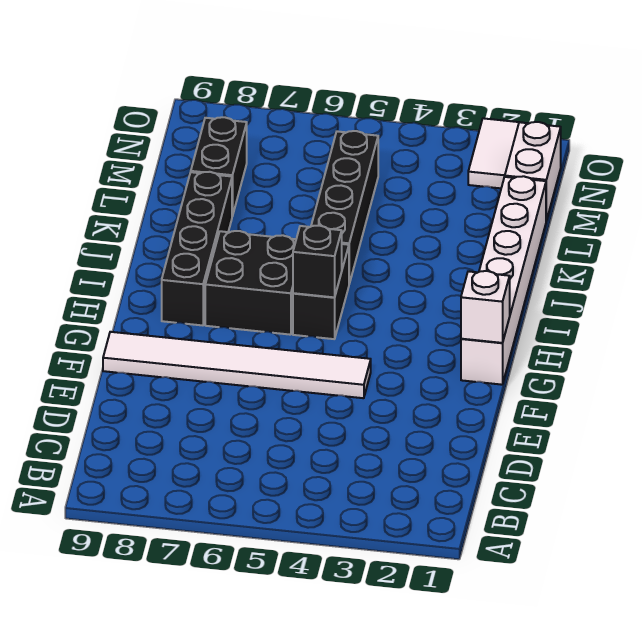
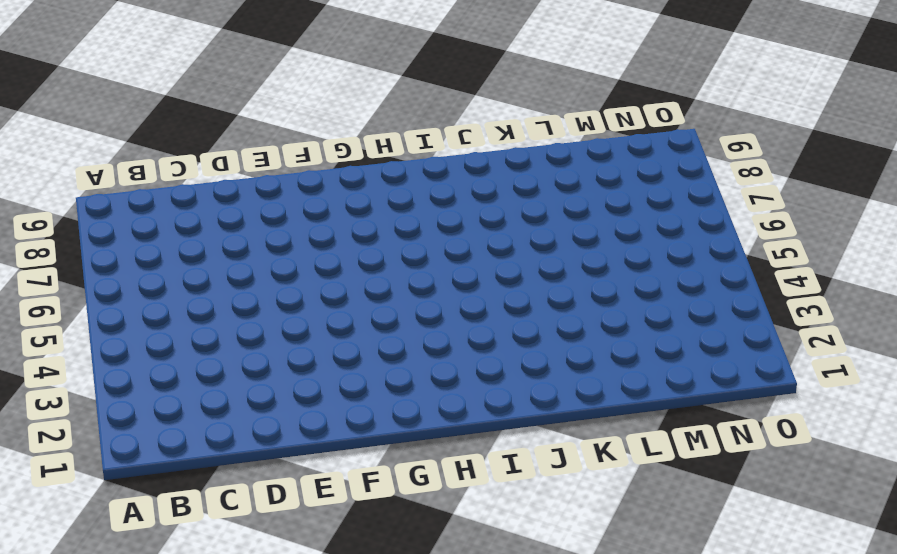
none -> white tile F4:F9 level 1
none -> white brick G1:L1 level 1

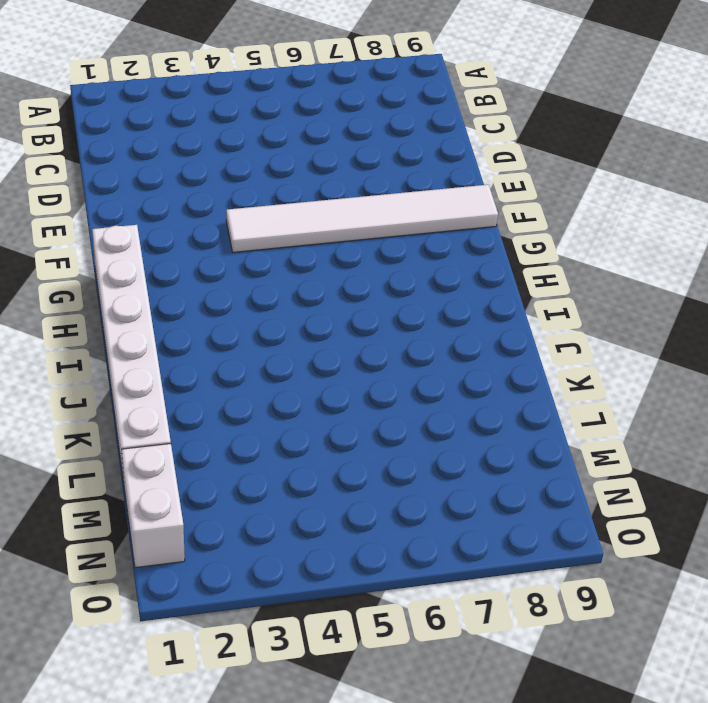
none -> black brick H5:I5 level 1
none -> black brick H6:I7 level 1

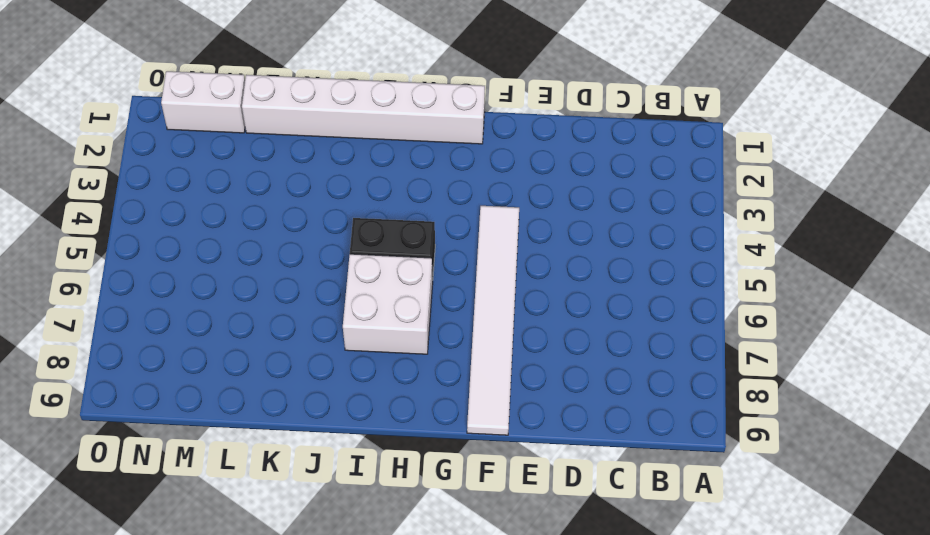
white brick H6:I7 level 1 -> black brick H6:I7 level 1
none -> black brick H8:K8 level 1
none -> black brick J5:M5 level 1

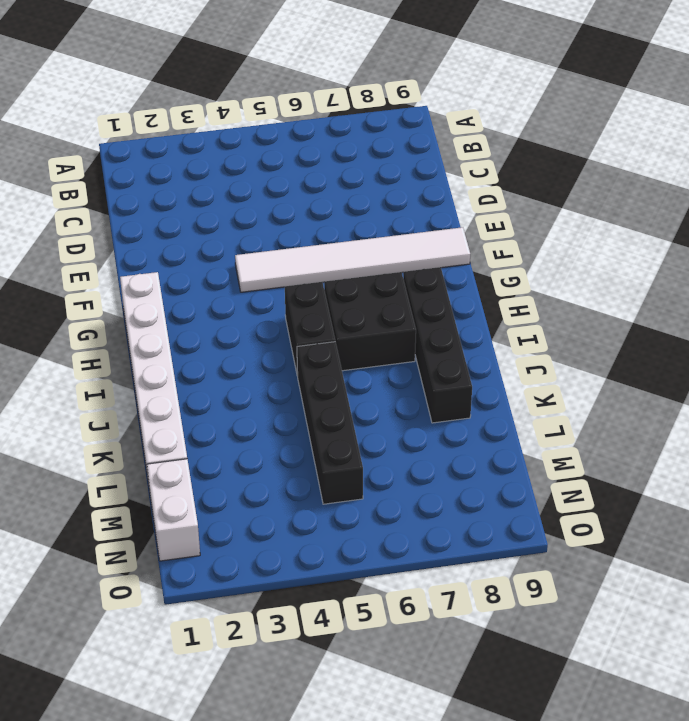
none -> black brick L8:M8 level 1
none -> white tile N2:O2 level 1

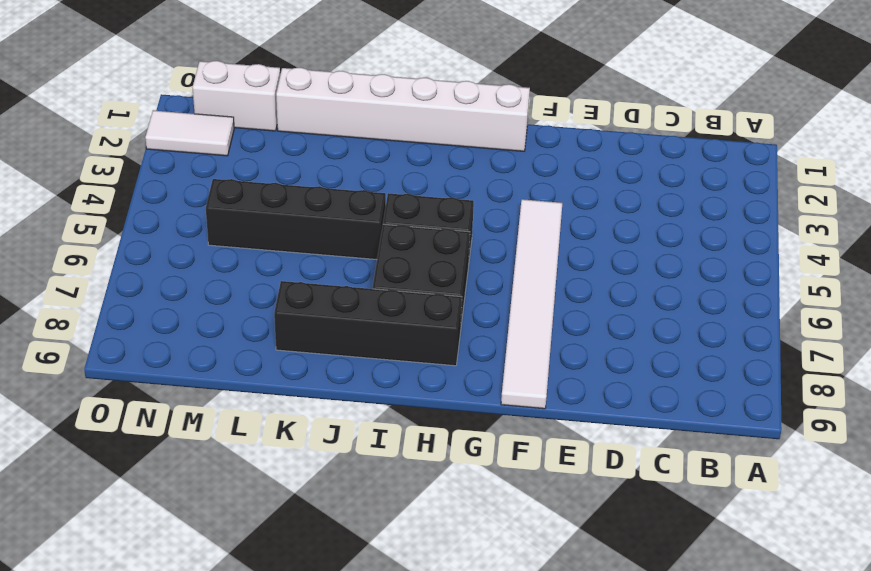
none -> black brick L8:M8 level 1
none -> white brick G1 level 2

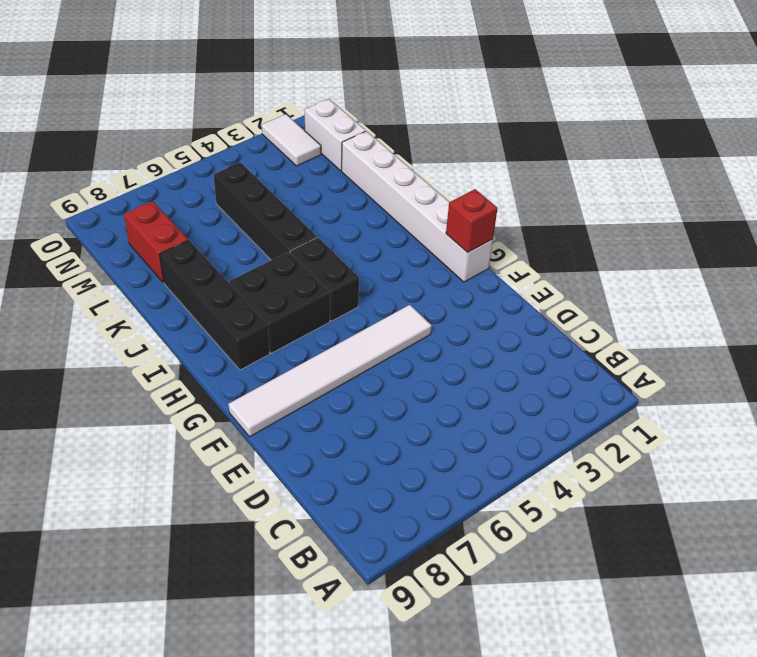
red brick G1 level 2 -> white brick G1 level 2
red brick L8:M8 level 1 -> black brick L8:M8 level 1
none -> black brick H5 level 2

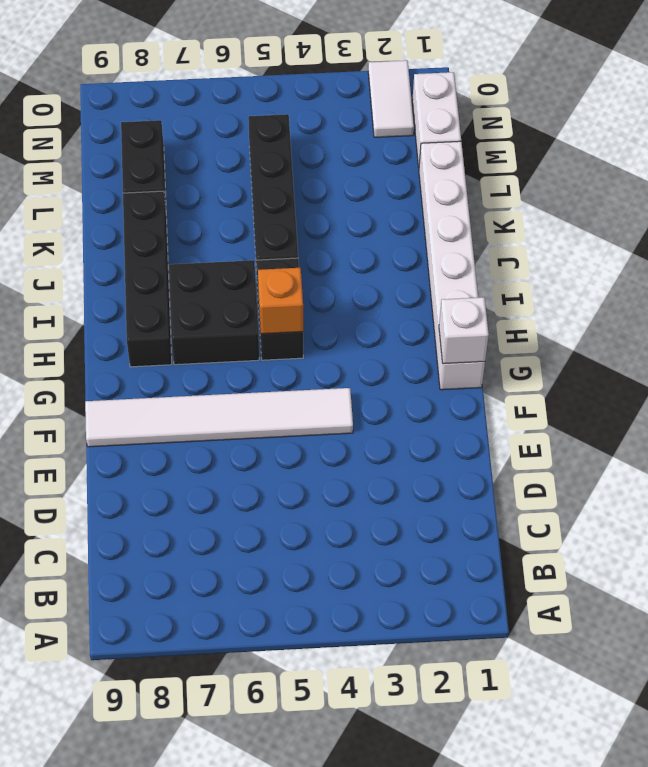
orange brick H5 level 2 -> black brick H5 level 2

